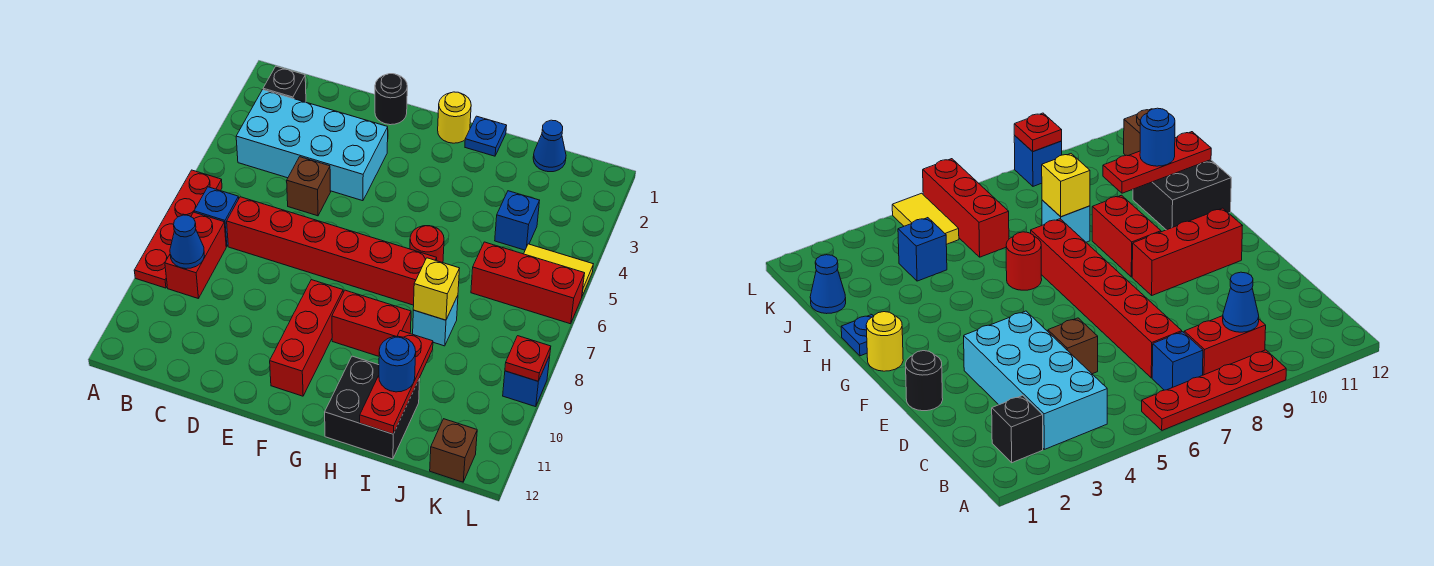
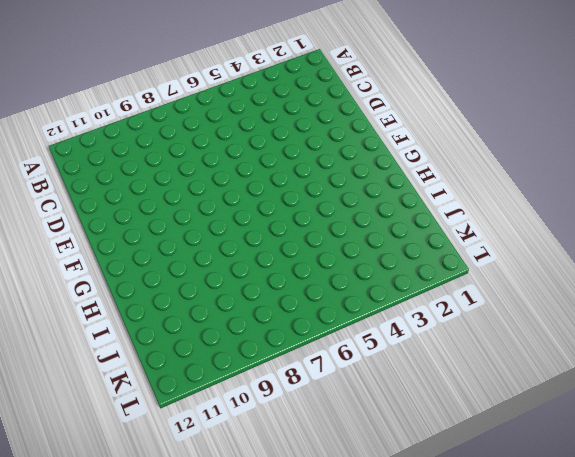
none -> red plate A6:A9 level 1
none -> black brick B2 level 1
none -> cyan brick B3:E4 level 1

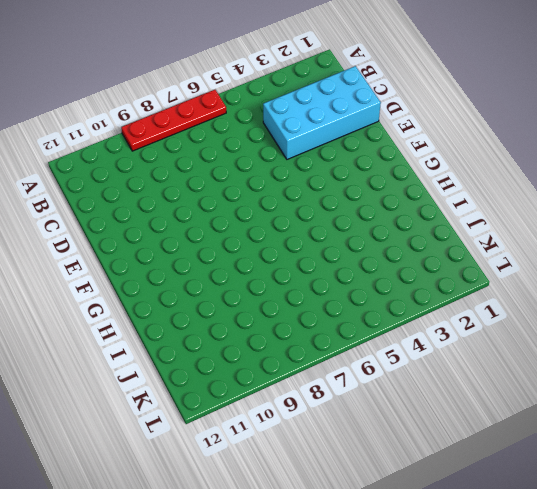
cyan brick C1:D4 level 1 -> cyan brick B3:E4 level 1
none -> black brick B2 level 1
none -> blue brick B7 level 1
none -> red brick B8:B9 level 1

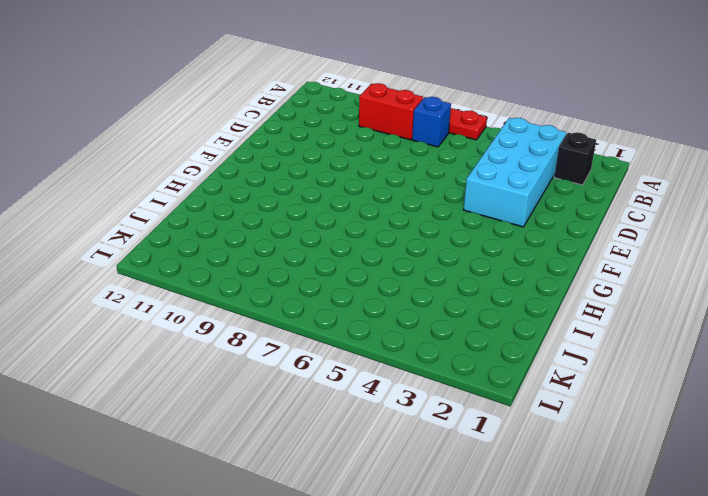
none -> red brick C7:H7 level 1
none -> brown brick D5 level 1
none -> black round brick E1 level 1

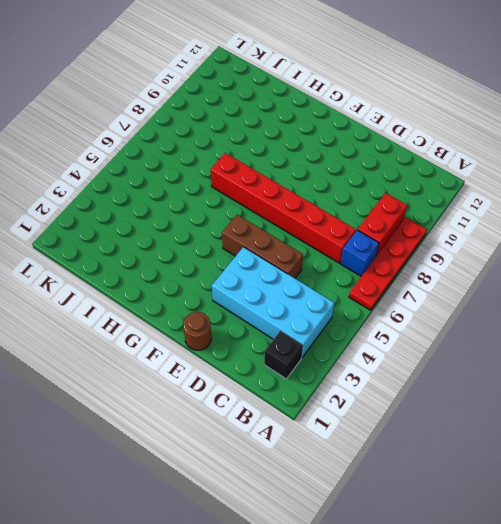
brown brick D5:F5 level 1 -> brown brick D5 level 1
brown round brick E1 level 1 -> black round brick E1 level 1
none -> red brick F9:F11 level 1
none -> yellow round brick G1 level 1
none -> red brick G9:H9 level 1

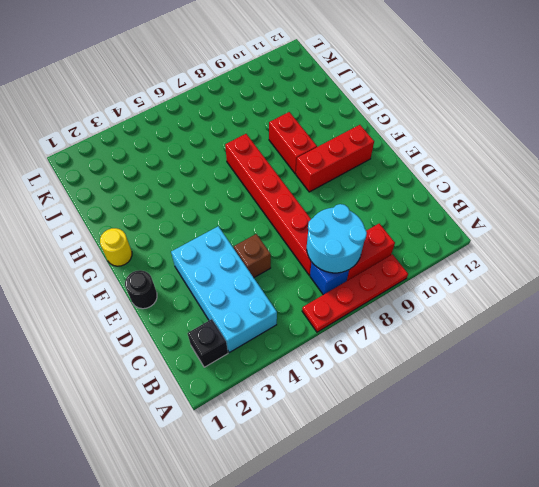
cyan round brick B7:C8 level 2 -> none
none -> blue plate H1 level 1
none -> red round brick H6 level 1
none -> black brick H11:I12 level 1

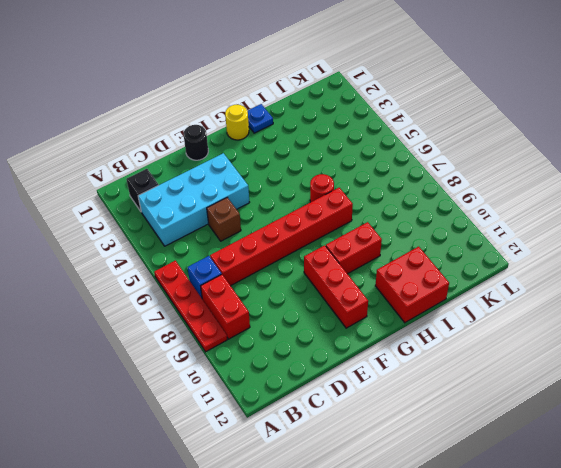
red brick H11:I12 level 1 -> black brick H11:I12 level 1
none -> cyan brick I8 level 1
none -> blue cone J1 level 1
none -> blue brick J4 level 1

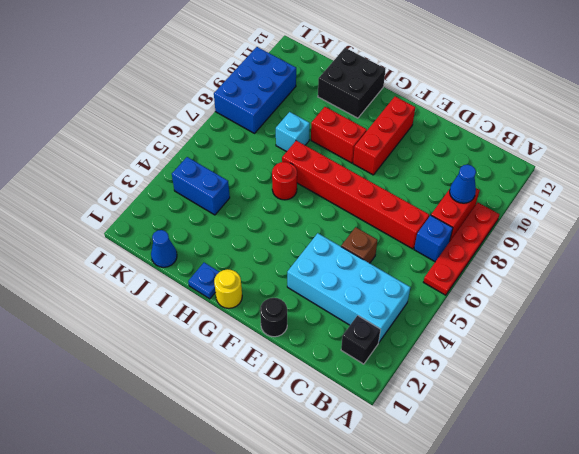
blue brick J4:K4 level 1 -> blue brick J4 level 1
blue brick K8:L10 level 1 -> blue brick L9 level 1
none -> red brick J6:L6 level 1
none -> yellow tile K5:L5 level 1
none -> brown brick K12 level 1

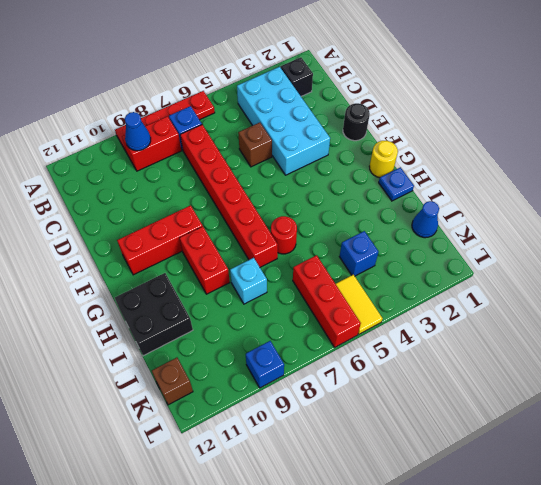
none -> yellow brick I8 level 2
none -> red plate I10:I12 level 2
none -> red plate L9 level 2

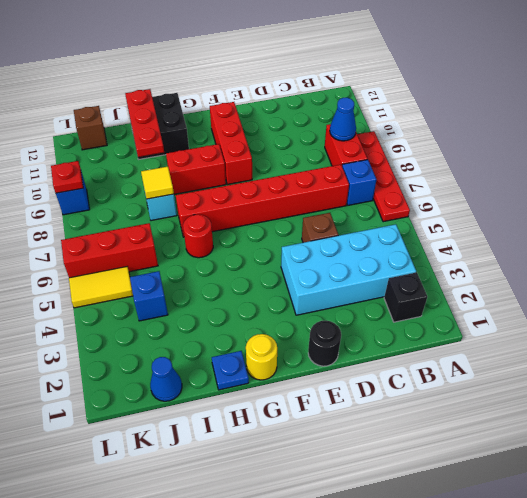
yellow tile I8 level 2 -> yellow brick I8 level 2
none -> blue round brick I11 level 3

